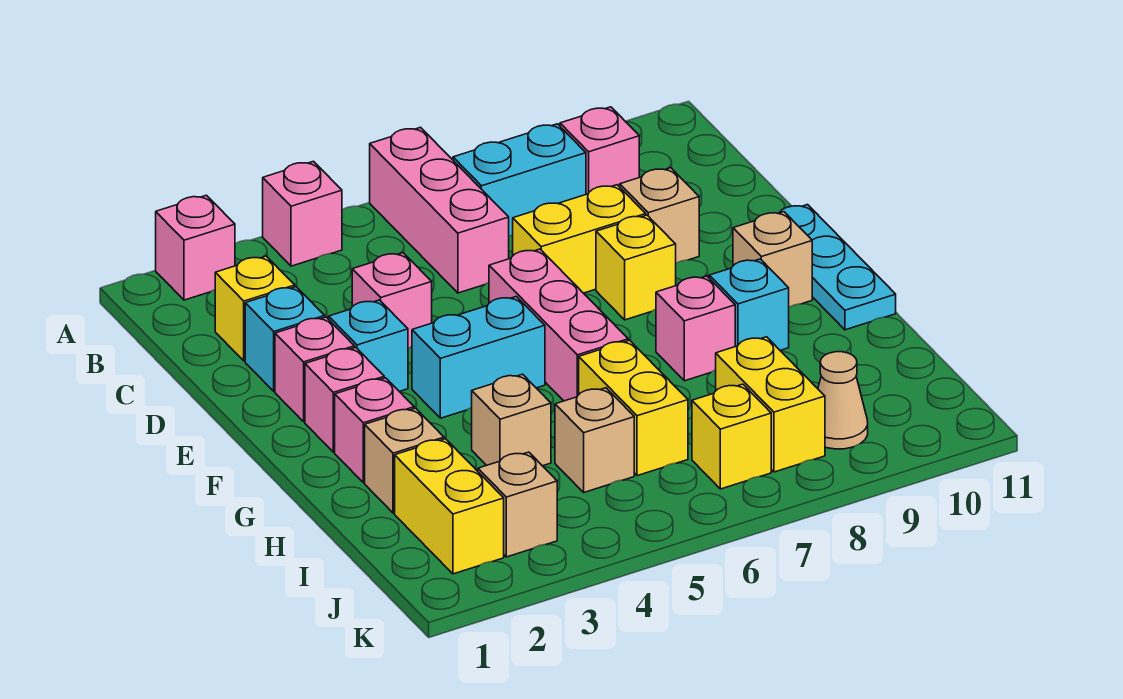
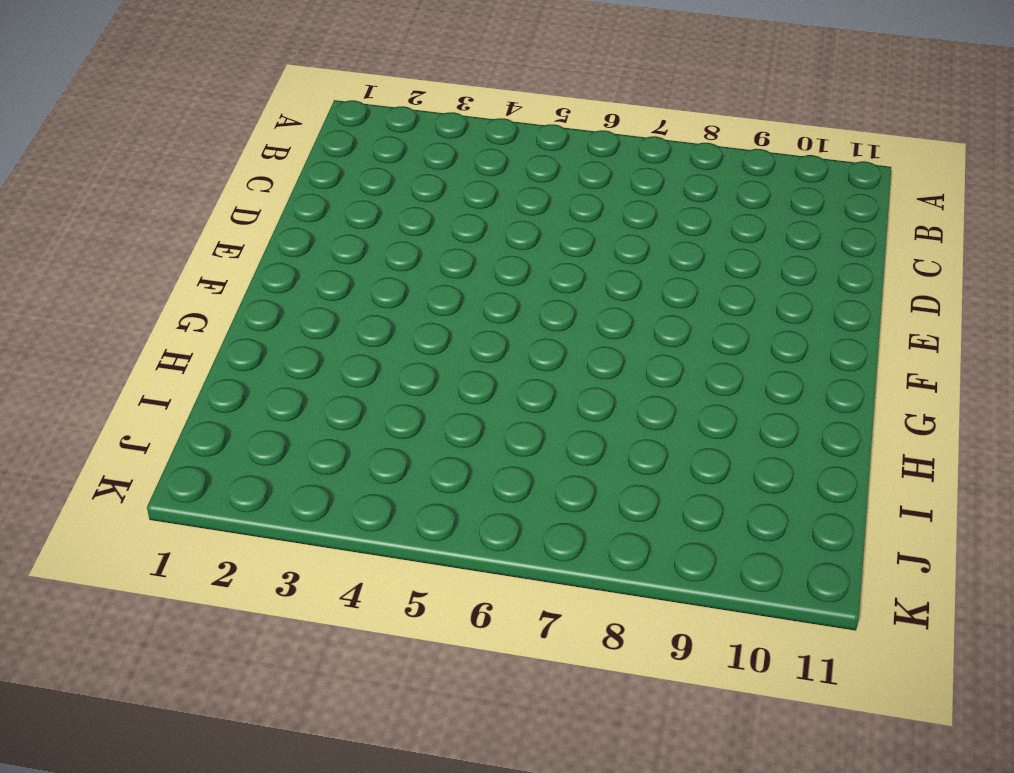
none -> pink brick A2 level 1
none -> pink brick A4 level 1
none -> pink brick A6:C6 level 1
none -> cyan brick B7:B8 level 1

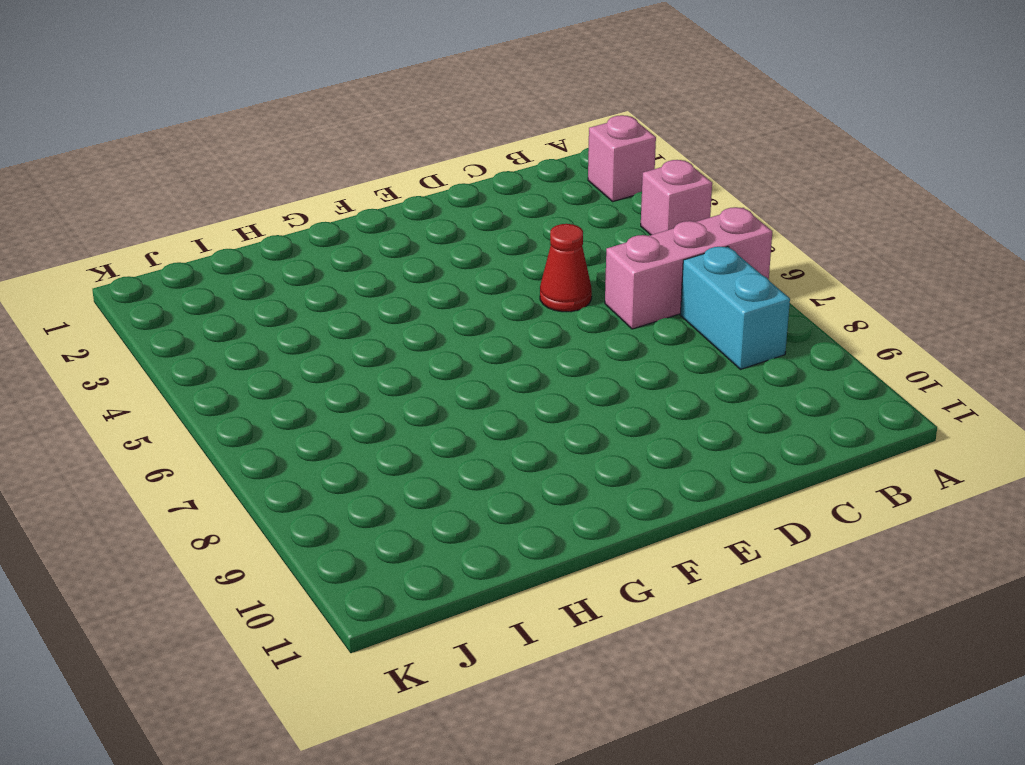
red cone D5 level 1 -> none
none -> pink brick B9 level 1
none -> yellow brick C2 level 1
none -> cyan brick D2 level 1
none -> pink brick D4 level 1

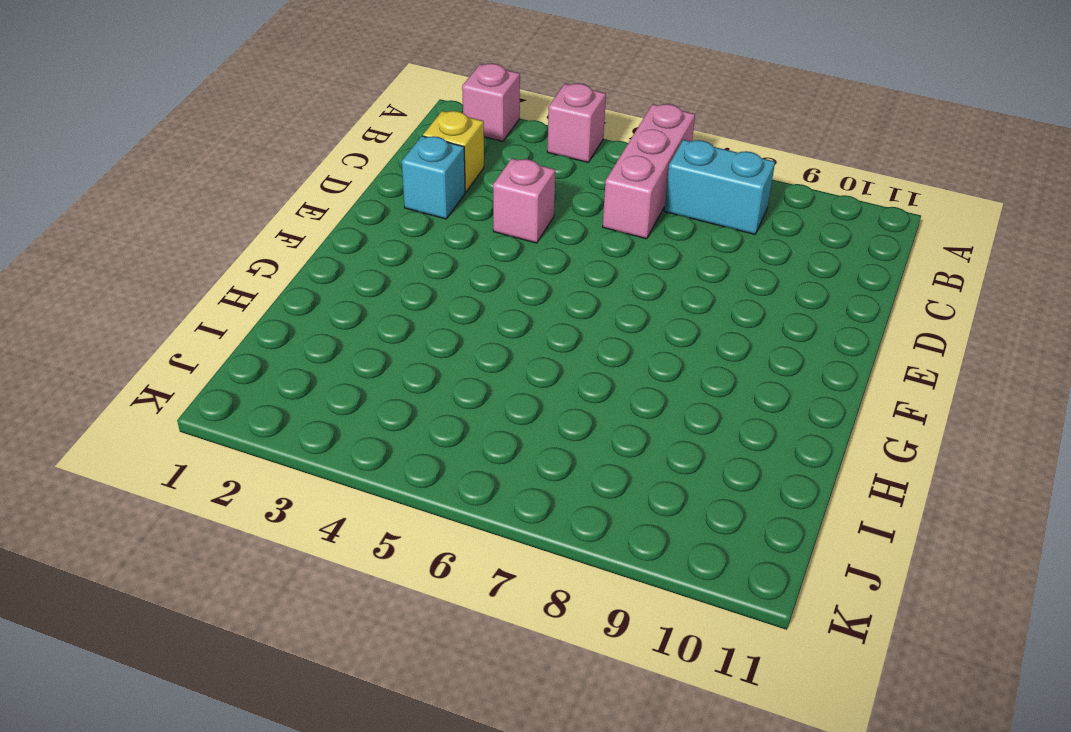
none -> pink brick B9 level 1
none -> yellow brick D7:D8 level 1
none -> tan brick D9 level 1
none -> pink brick E2 level 1

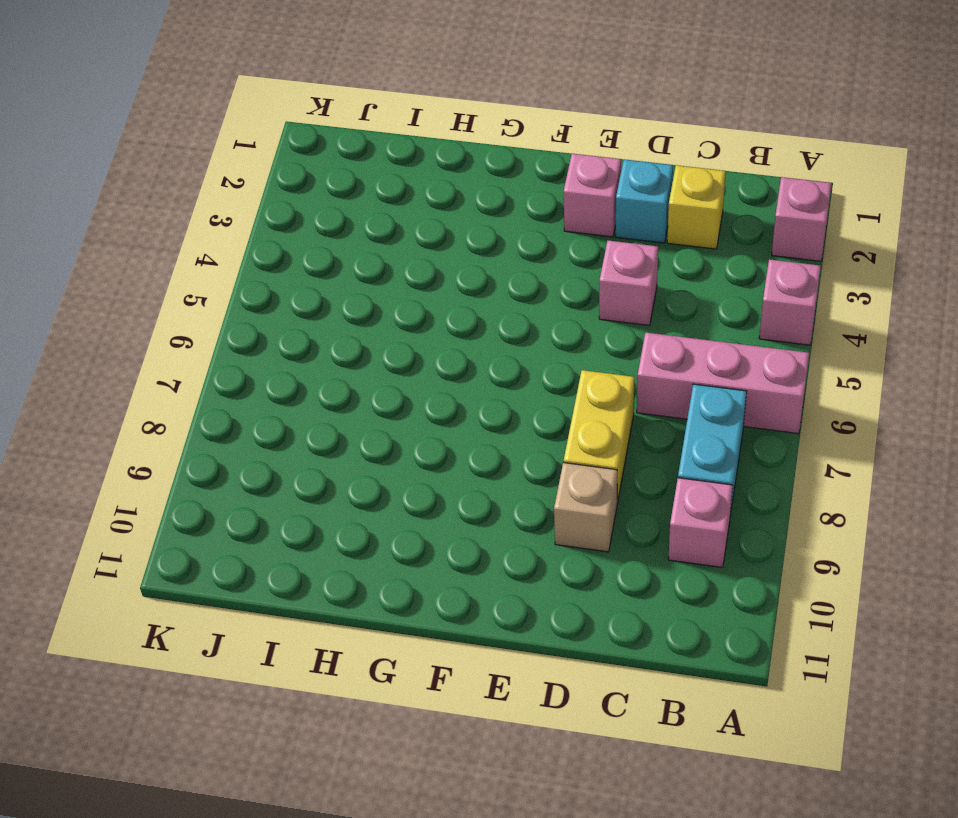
none -> cyan brick E3 level 1
none -> pink brick E6:G6 level 1
none -> yellow brick E8 level 1
none -> cyan plate E11:G11 level 1

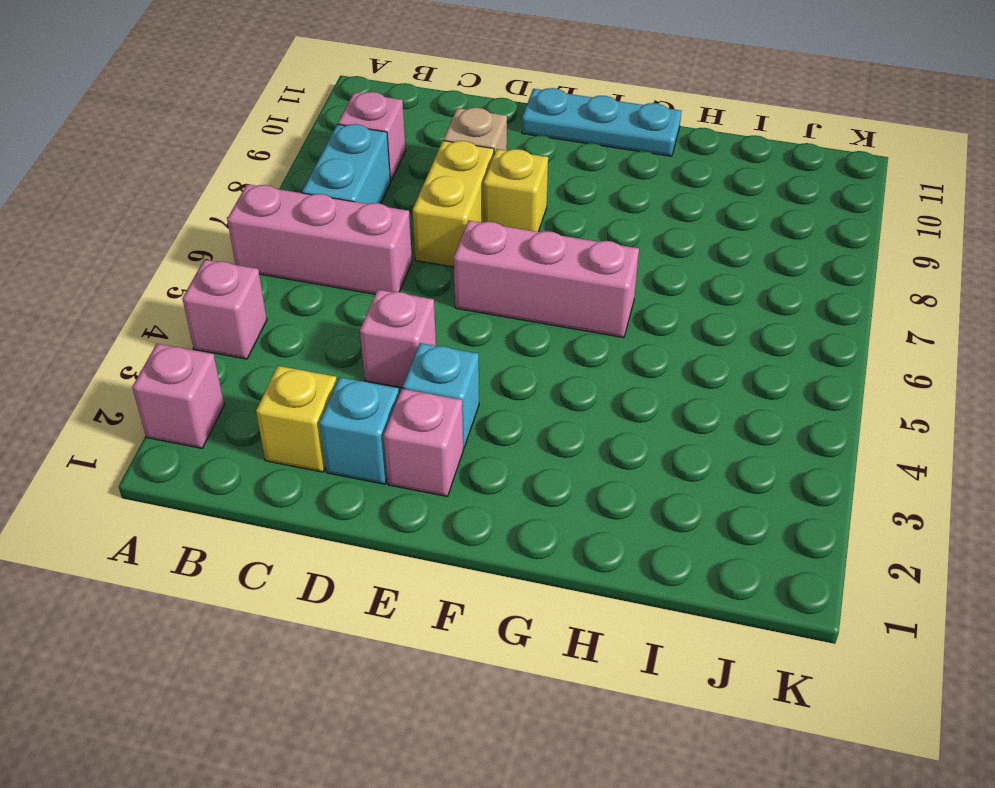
none -> pink brick F2 level 1
none -> cyan brick F4:F5 level 1
none -> tan brick F10 level 1
none -> pink brick G2 level 1

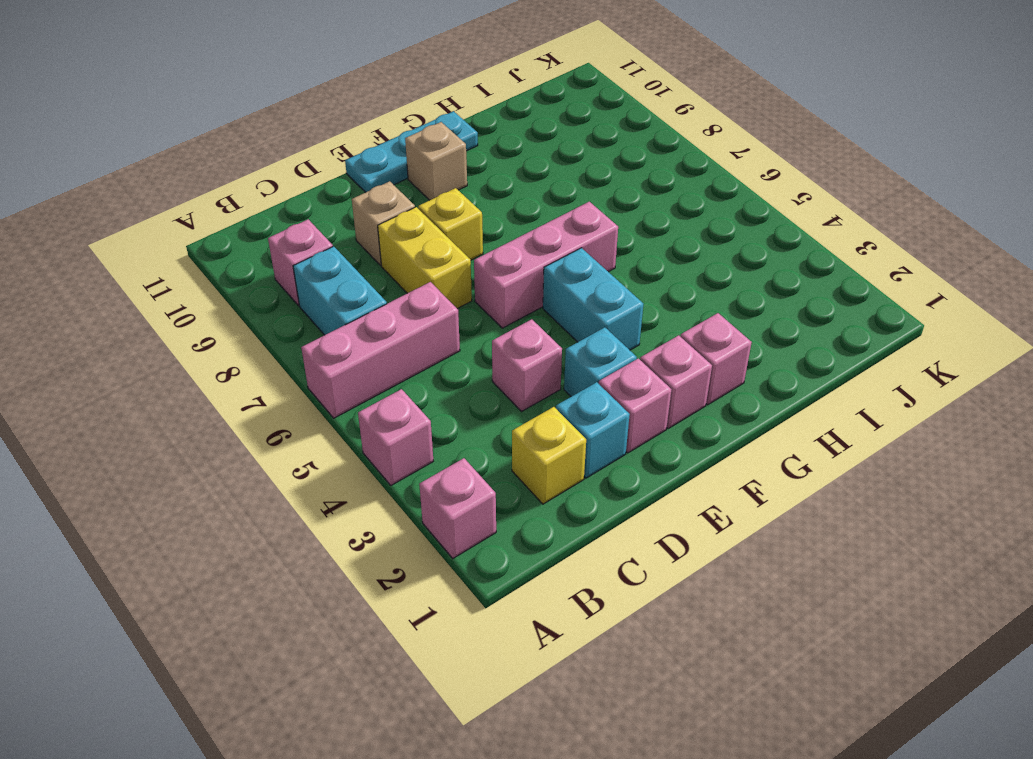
none -> pink brick G8 level 1
none -> cyan brick G9 level 1
none -> tan brick H2 level 1
none -> tan brick H4 level 1

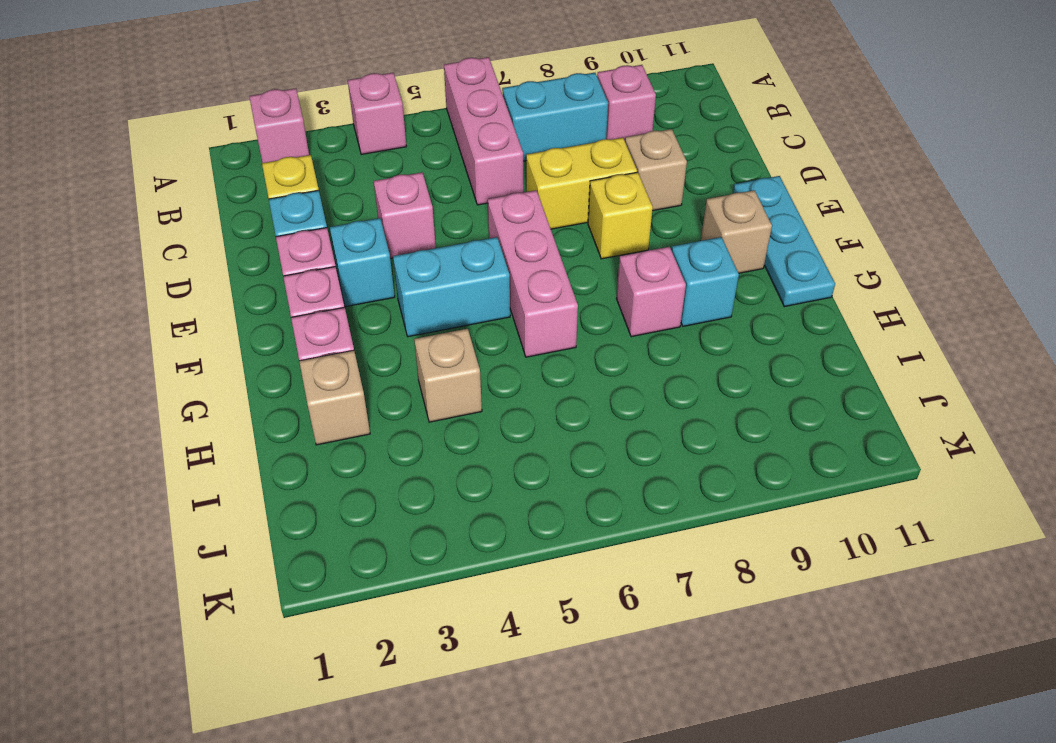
none -> yellow brick H6:I6 level 1
none -> yellow brick I2:J2 level 1
none -> tan brick I5 level 1
none -> yellow brick I8:J8 level 1

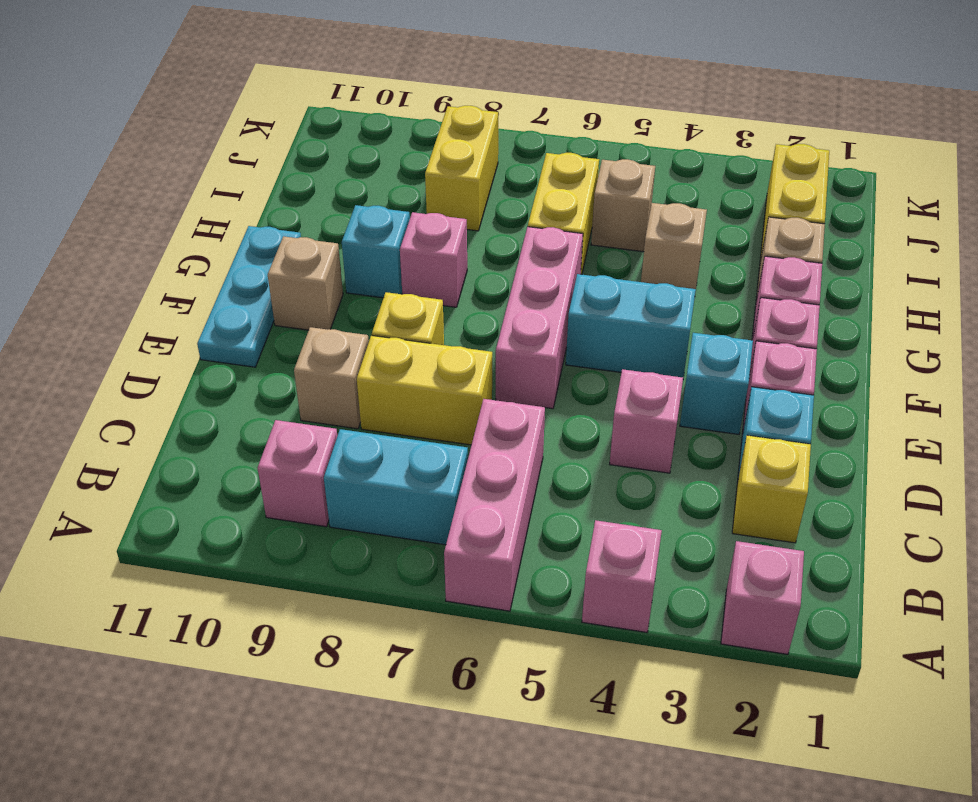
none -> tan brick J3 level 1
none -> yellow brick J7 level 1
none -> tan cone J9 level 1

